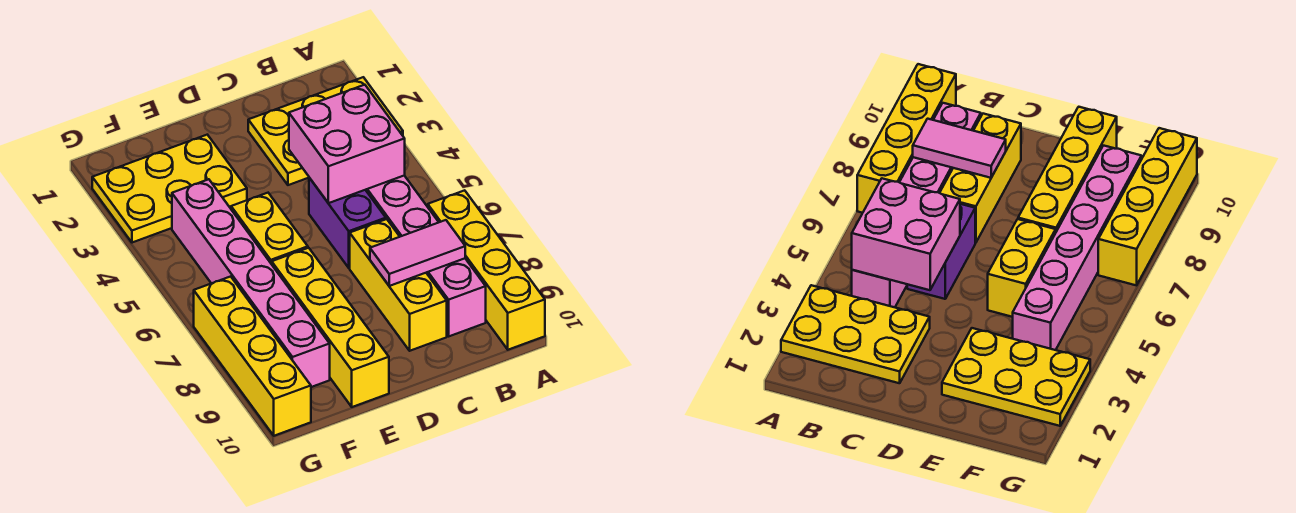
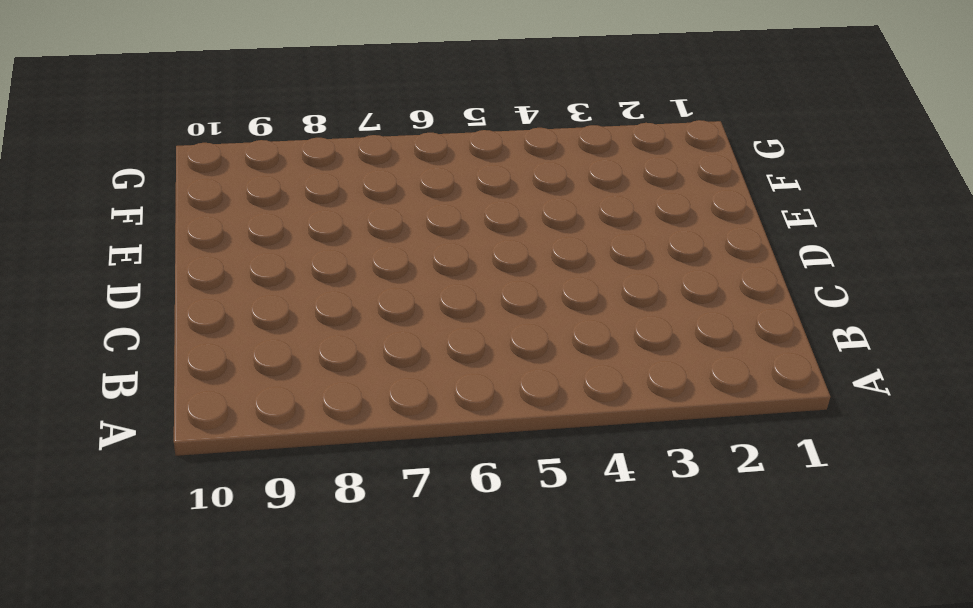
none -> yellow plate A2:C3 level 1
none -> yellow brick A7:A10 level 1
none -> pink brick B4:B9 level 1

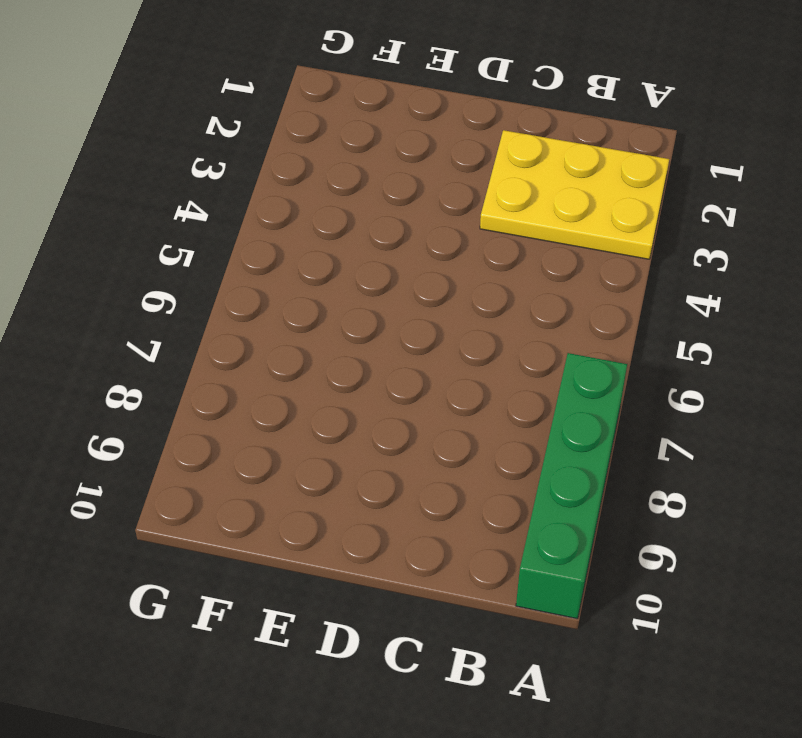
green brick A7:A10 level 1 -> yellow brick A7:A10 level 1
none -> pink brick B4:B9 level 1
none -> purple brick C5:C6 level 1
none -> yellow brick C7:C9 level 1

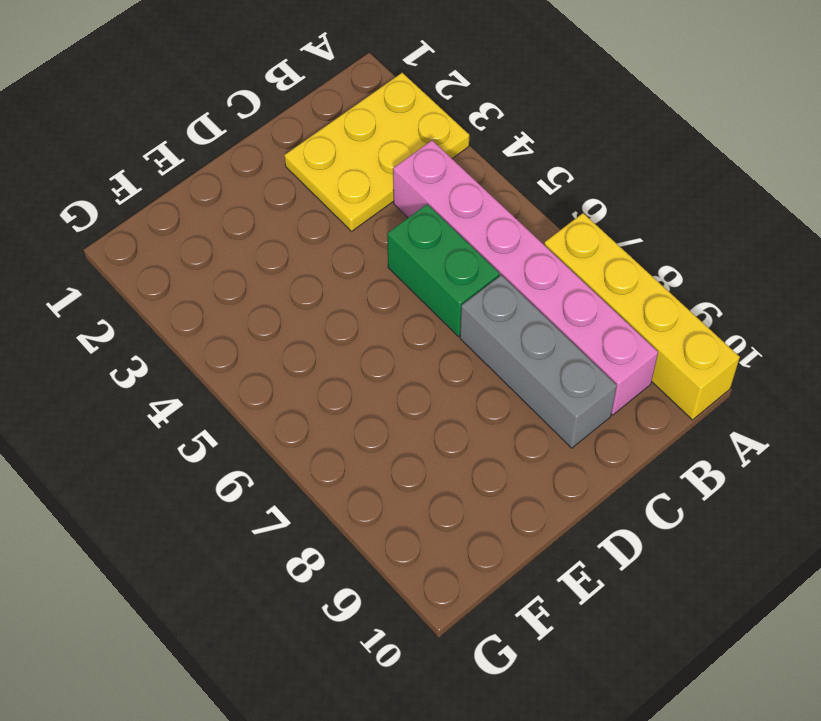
green brick C5:C6 level 1 -> purple brick C5:C6 level 1
grey brick C7:C9 level 1 -> yellow brick C7:C9 level 1
none -> yellow plate E2:G3 level 1
none -> yellow brick E5:E6 level 1
none -> yellow brick E7:E10 level 1

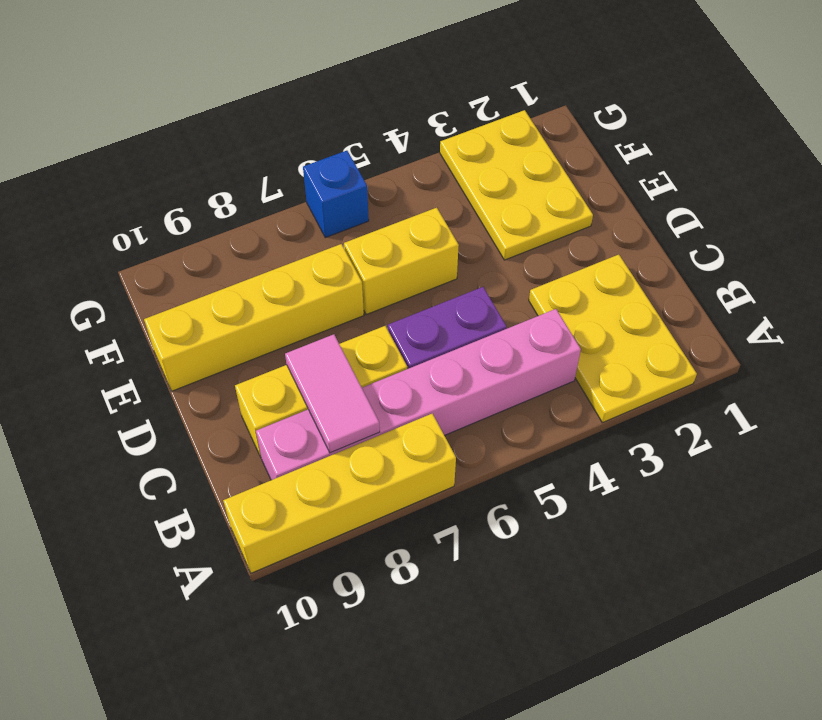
blue brick G6 level 1 -> none
none -> pink brick F4:F9 level 1
none -> yellow brick G7:G10 level 1
none -> pink brick B4:C5 level 2

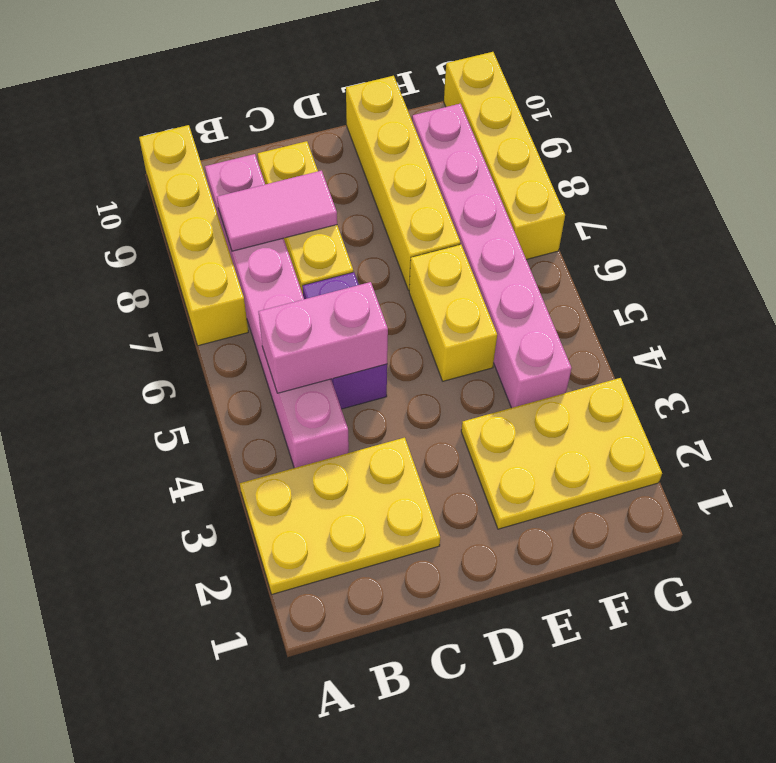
pink brick B5:C5 level 2 -> pink brick B4:C5 level 2

